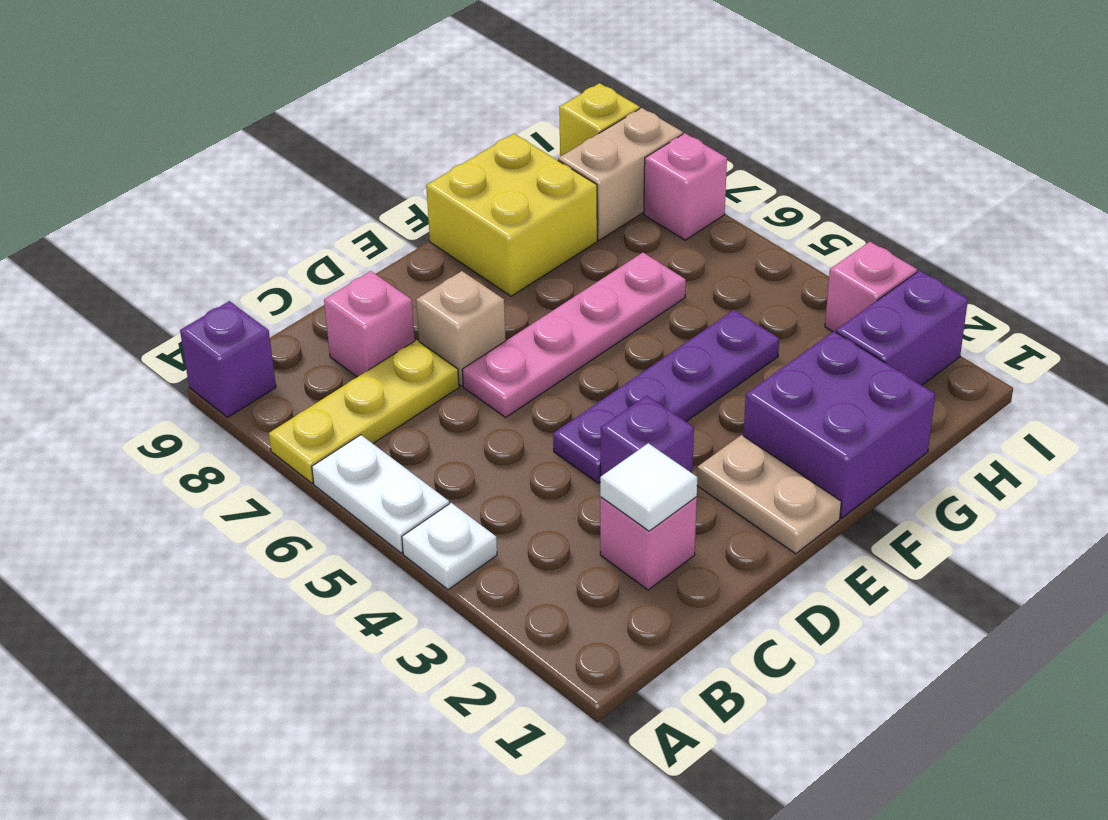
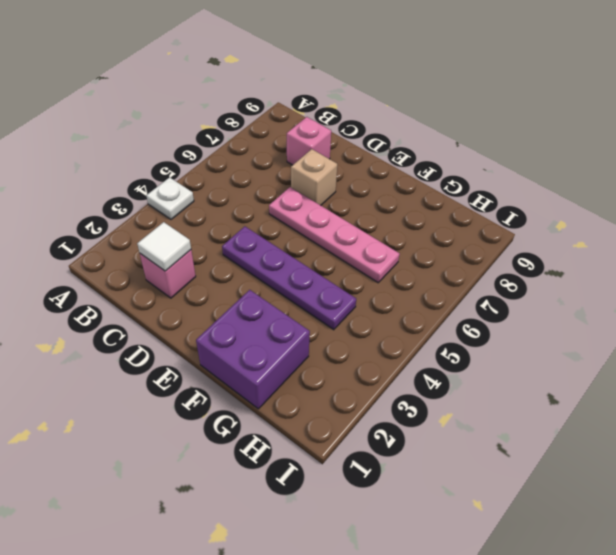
none -> white plate A5:A6 level 1
none -> yellow plate A7:C7 level 1
none -> purple brick A9 level 1

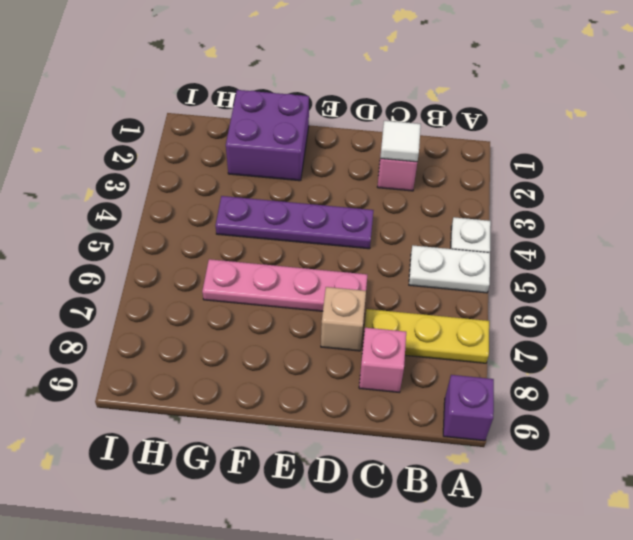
white plate A5:B5 level 1 -> white plate A5:A6 level 1
none -> purple brick D3 level 1
none -> tan plate E1:E2 level 1
none -> yellow brick F8:G9 level 1

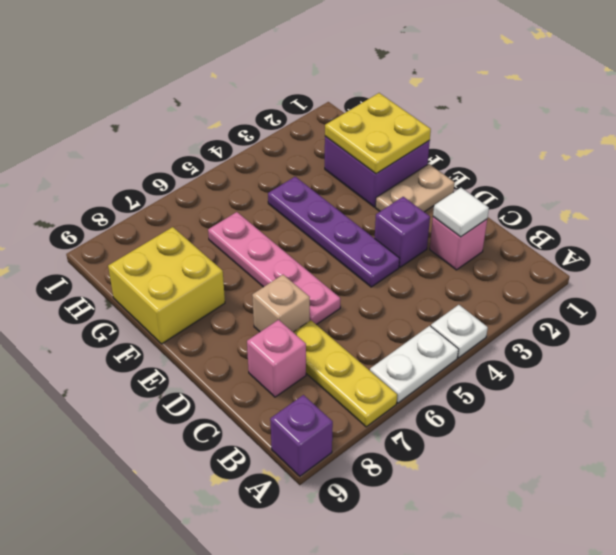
yellow plate F1:G2 level 2 -> none
none -> purple brick H2:I2 level 1
none -> tan brick H8:I8 level 1
none -> pink brick I3 level 1

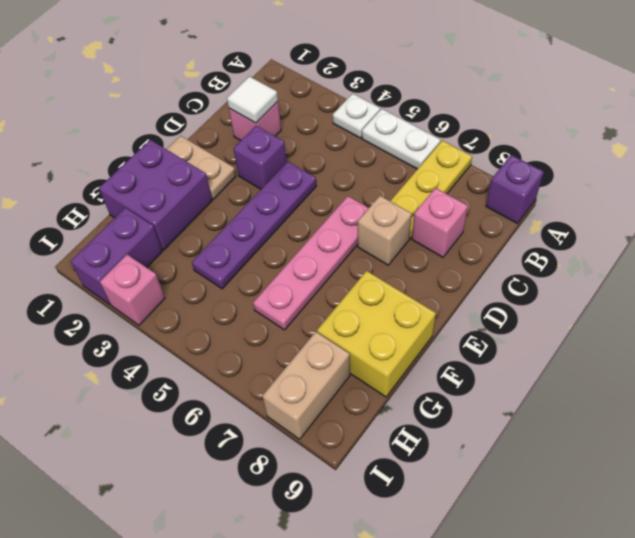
none -> pink brick I7 level 1
none -> yellow brick I9 level 1

